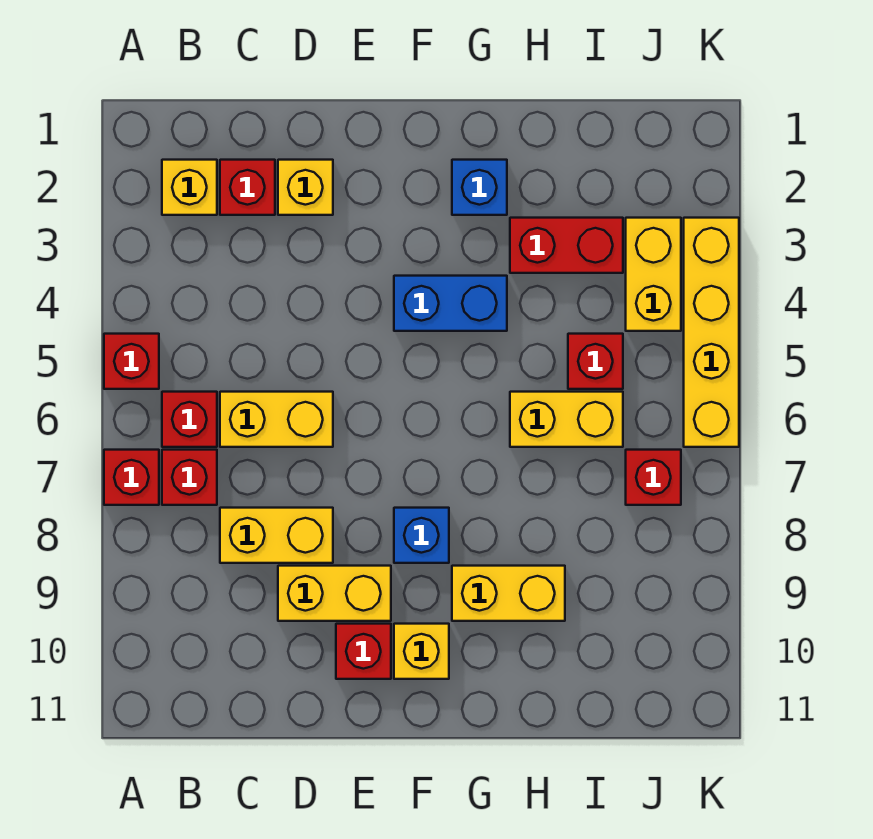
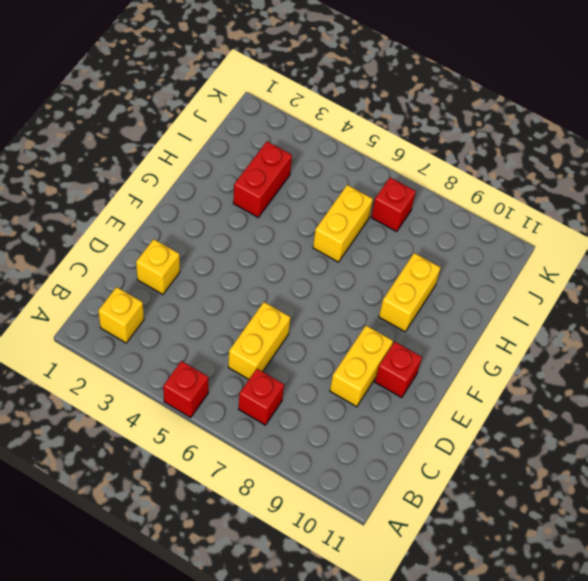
none -> red brick A7 level 1
none -> red brick B6 level 1
none -> red brick C2 level 1

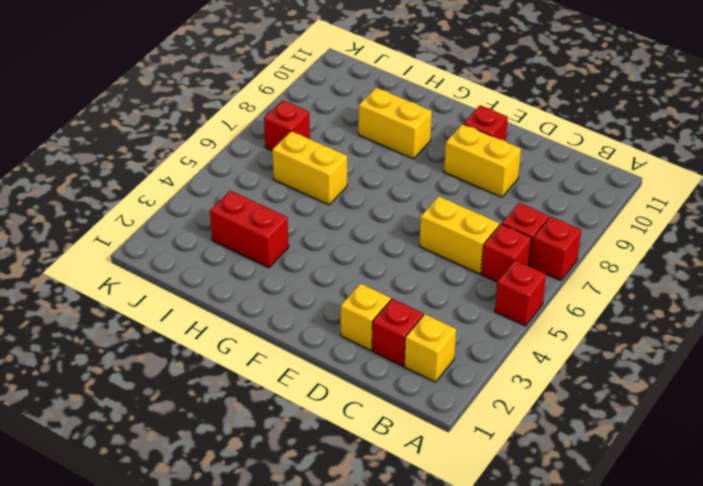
none -> yellow brick C8:D8 level 1
none -> blue brick F4:G4 level 1
none -> blue brick F8 level 1

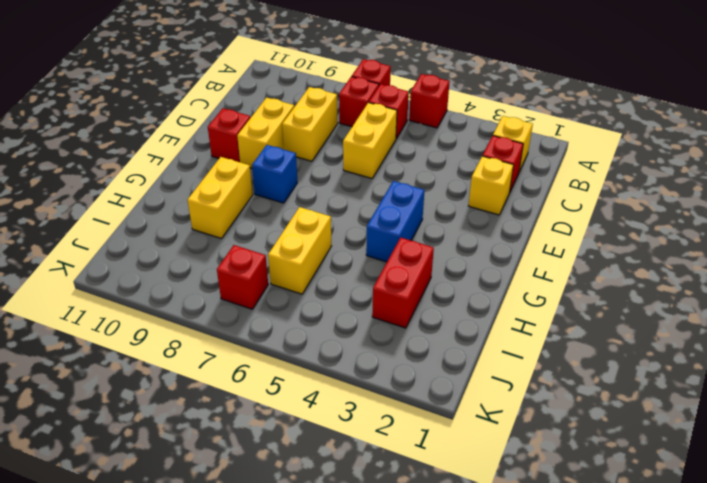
none -> yellow brick F10 level 1
none -> blue brick G2 level 1
none -> red brick I5 level 1

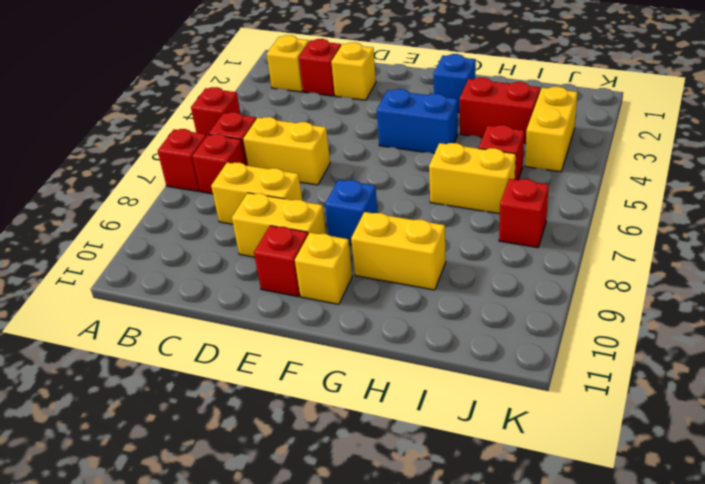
none -> yellow brick K3:K6 level 1

